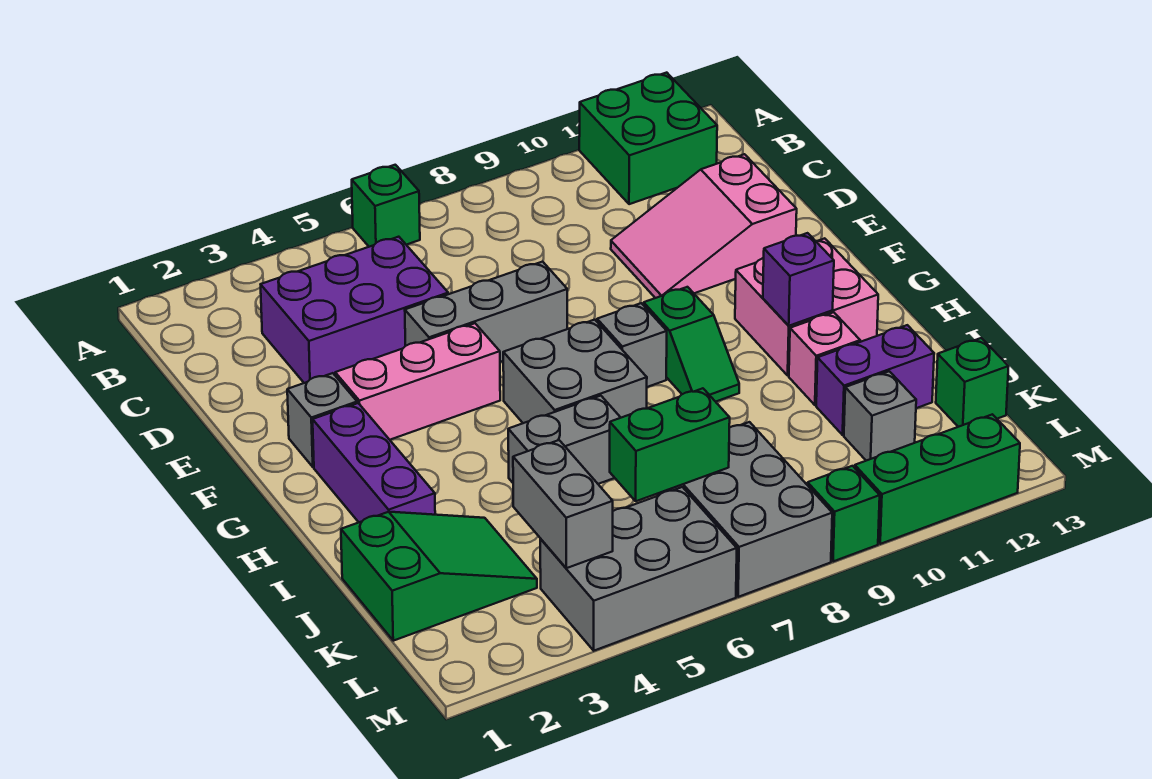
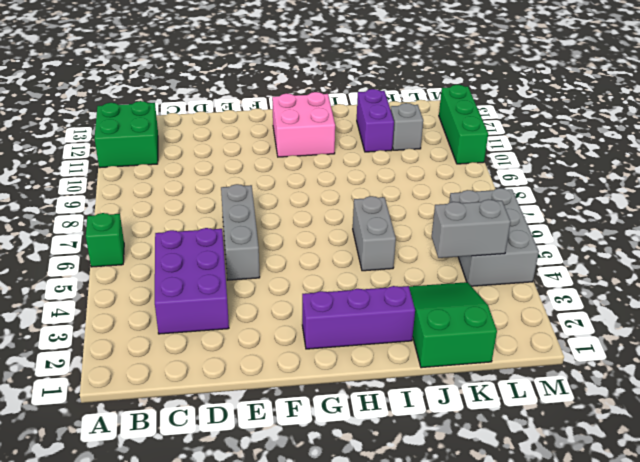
none -> pink slope D10:E12 level 1 top 12
none -> grey brick F2 level 1
none -> pink brick F3:F5 level 1

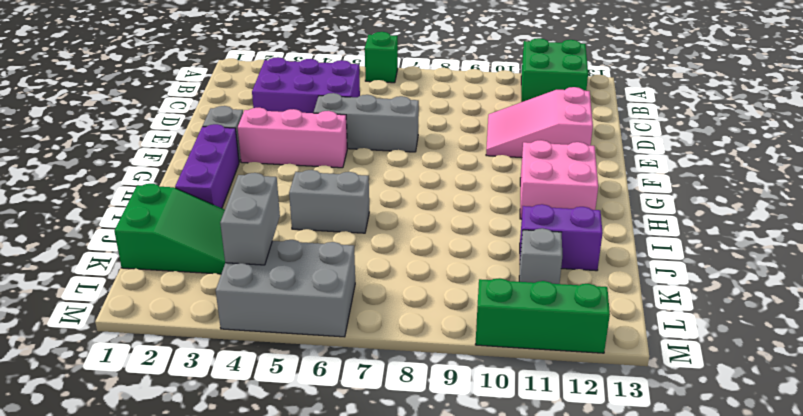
none -> grey brick G6:H7 level 1
none -> grey brick G8 level 1
none -> green slope G9:H9 level 1 top G

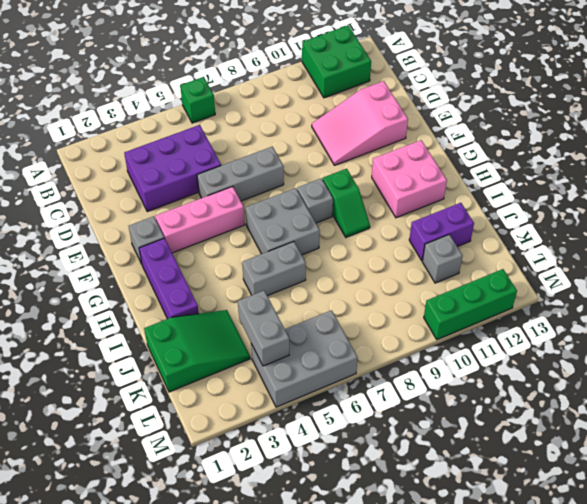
none -> pink brick I11 level 1
none -> grey brick K7:M8 level 1
none -> green brick K13 level 1

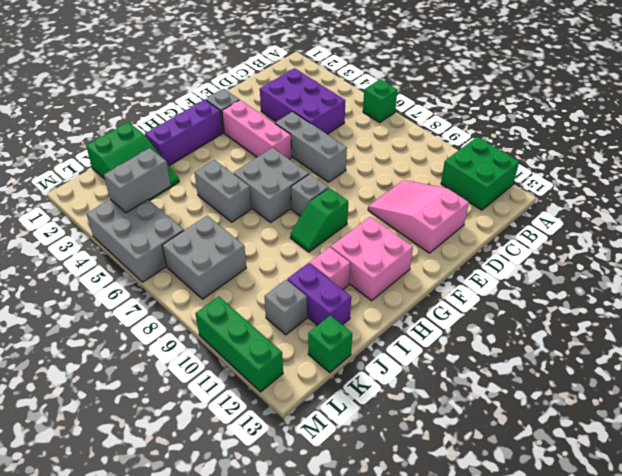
grey brick K7:L8 level 1 -> grey brick K7:M8 level 1
none -> green brick M9 level 1
none -> purple brick H11 level 2
none -> green brick K6:K7 level 2

